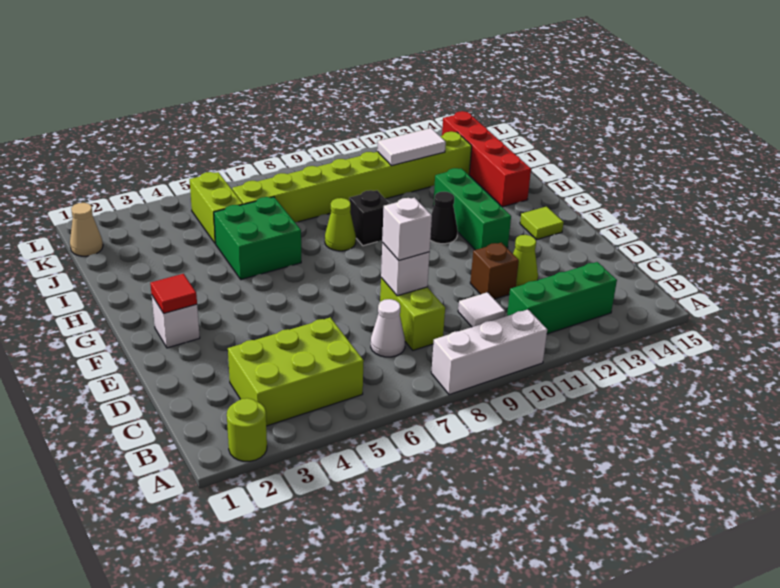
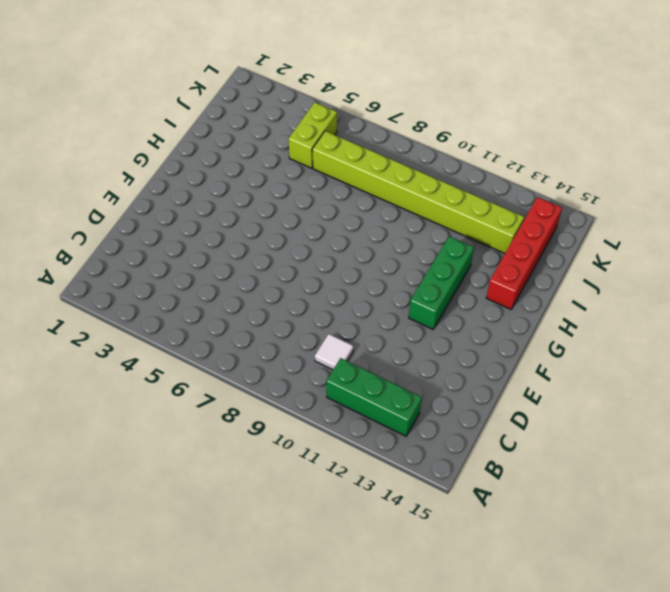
none -> lime round brick A2 level 1
none -> white brick A8:A10 level 1
none -> lime brick B3:C5 level 1

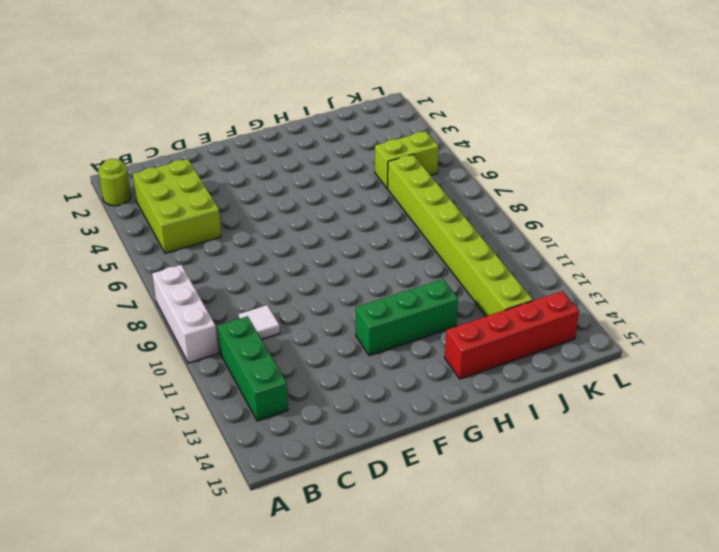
none -> white cone C7 level 1
none -> lime brick C8:D8 level 1
none -> brown brick D11 level 1

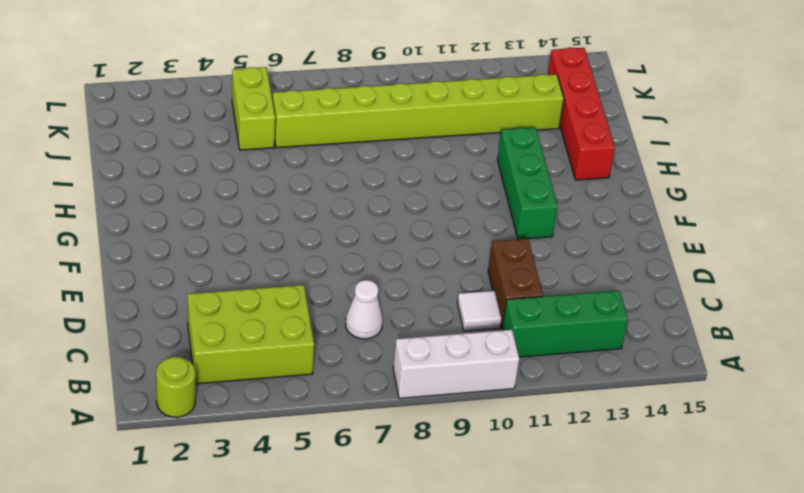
brown brick C11:D11 level 1 -> brown brick D11 level 1
none -> lime brick C8:D8 level 1
none -> lime cone D12 level 1
none -> white brick F2 level 1

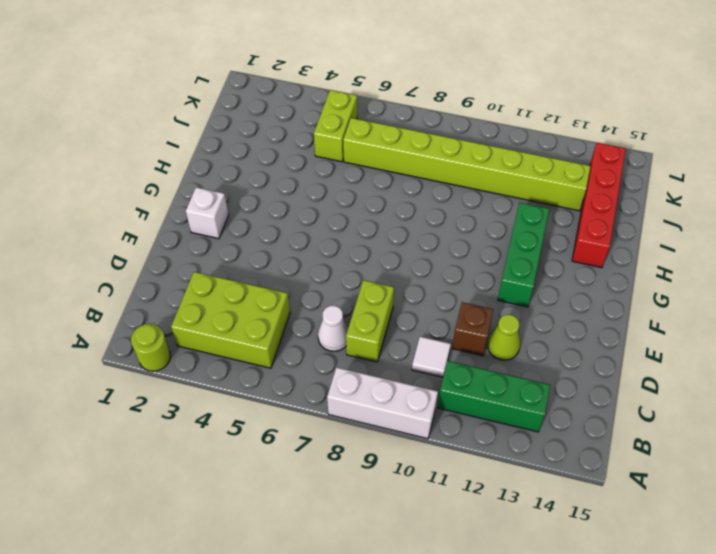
none -> lime tile F14 level 1
none -> black cone G11 level 1
none -> green brick H5:I6 level 1

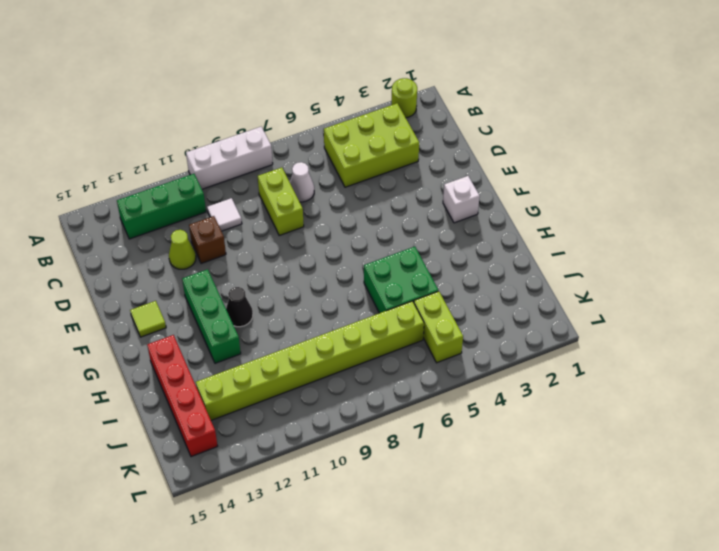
none -> lime cone H8 level 1
none -> black brick H9 level 1
none -> tan cone K1 level 1

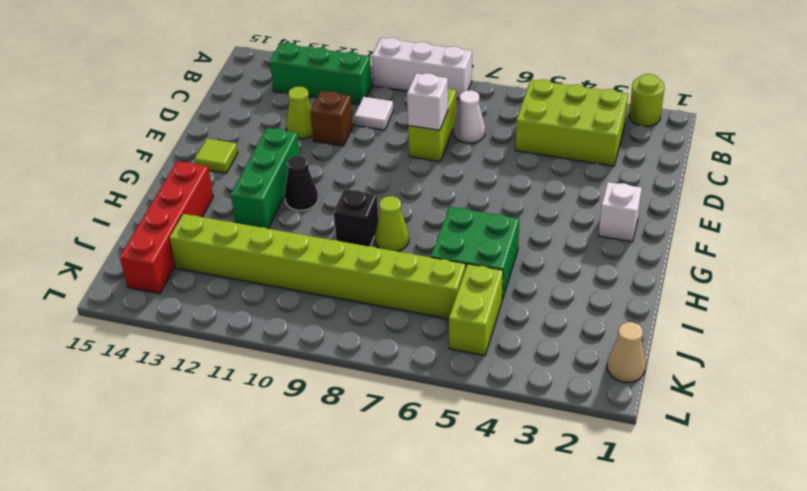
none -> red tile F2 level 2
none -> white tile J11:J12 level 2
none -> white brick D8 level 3

